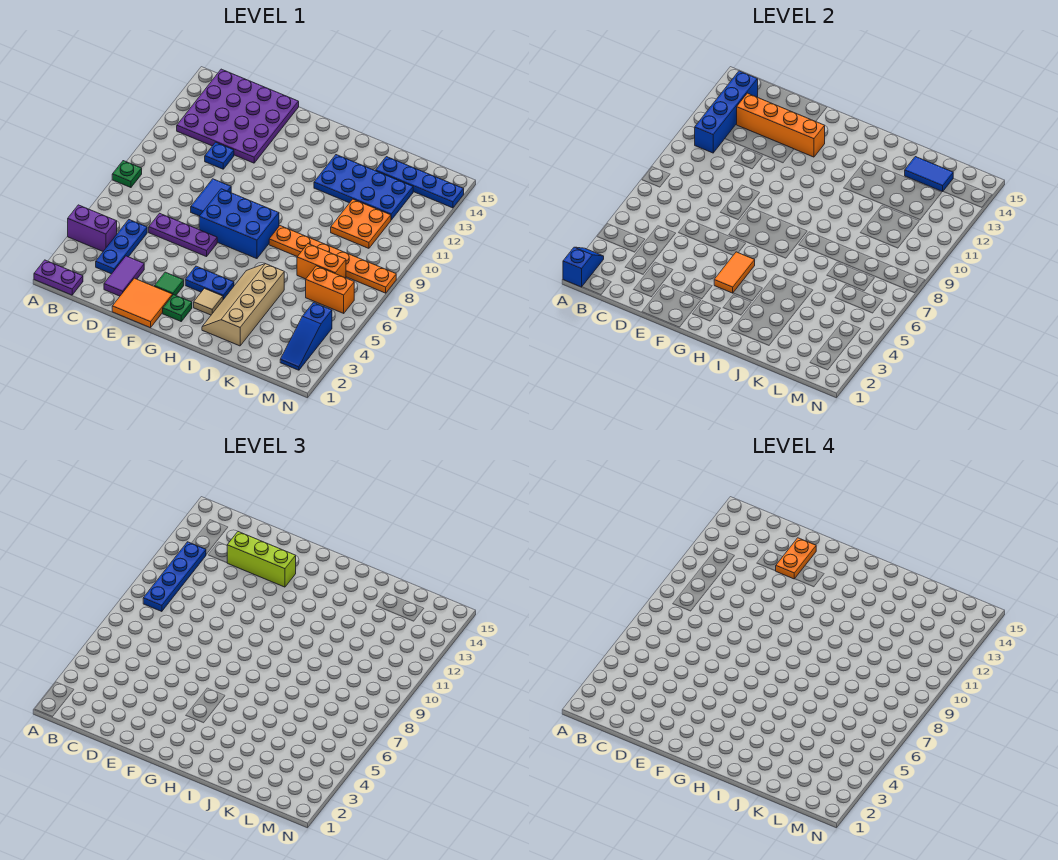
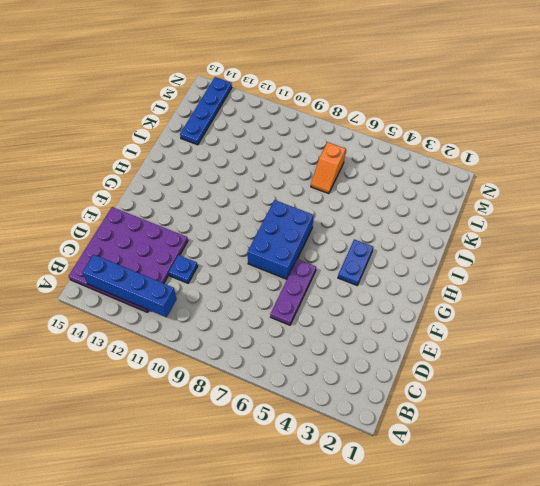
orange slope K7:L7 level 1 top L -> orange brick K7:L7 level 1
none -> purple plate A1:B1 level 1
none -> purple brick A4:B4 level 1
none -> green plate A8 level 1
none -> blue plate C3:C5 level 1

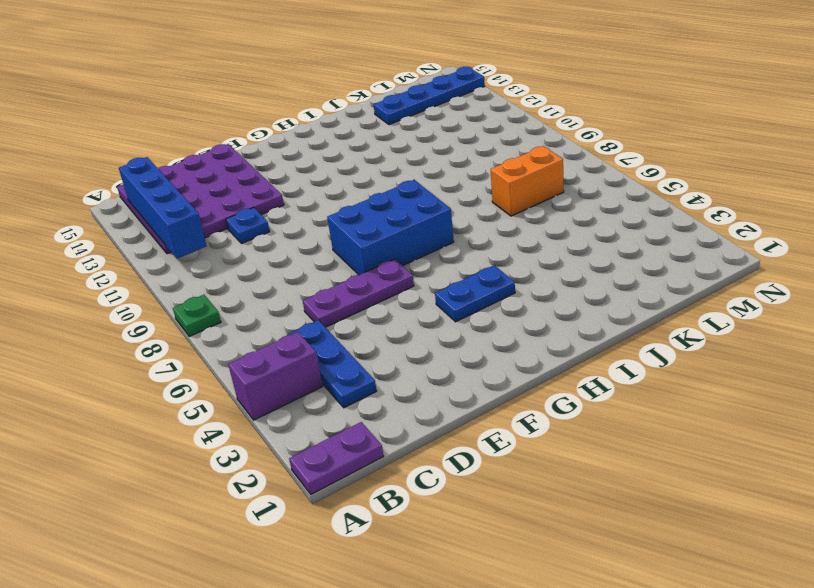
none -> purple tile D2:D3 level 1
none -> orange tile E1:F2 level 1
none -> blue tile E8:E9 level 1
none -> green tile F3 level 1

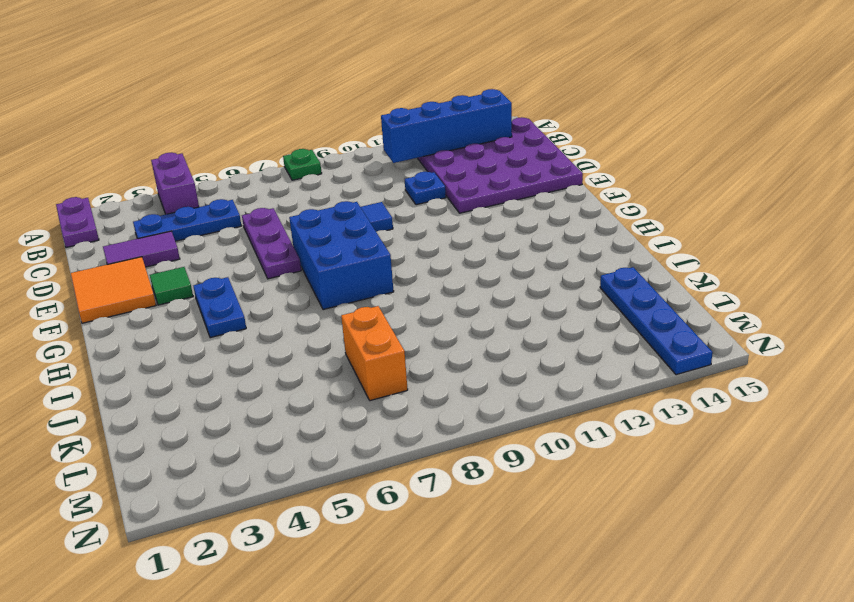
none -> green plate G2 level 1
none -> tan tile H3 level 1
none -> tan slope I2:J5 level 1 top J
none -> orange plate I8:N8 level 1

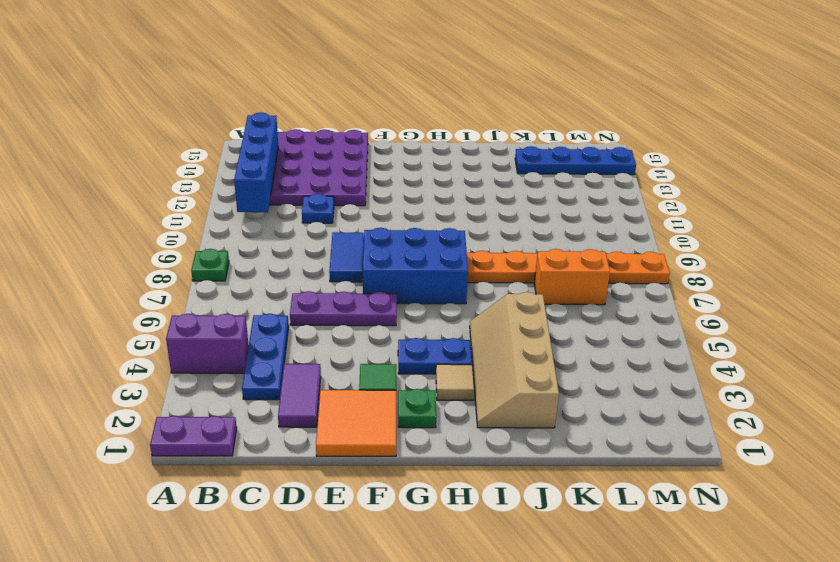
none -> blue plate I12:L13 level 1
none -> orange plate K10:L11 level 1
none -> orange brick L6:M6 level 1
none -> blue slope M2:M4 level 1 top 4

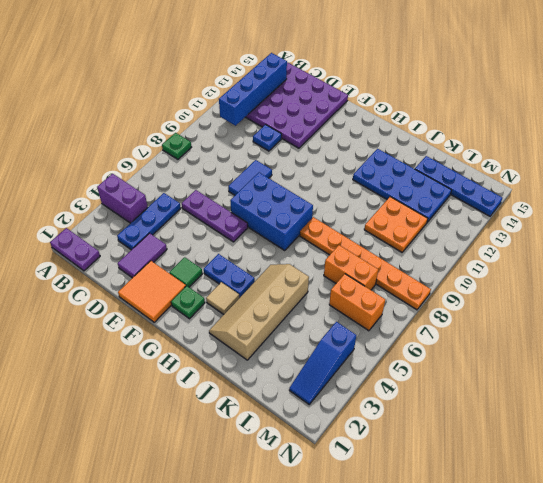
none -> blue slope A1:A2 level 2 top 1
none -> orange brick C13:F13 level 2
none -> orange tile G4:G5 level 2
none -> blue tile K14:L14 level 2

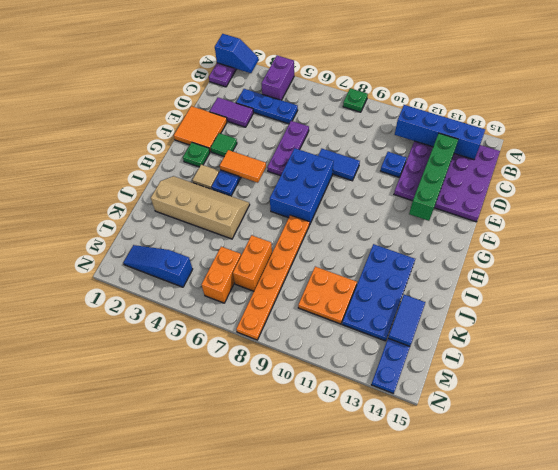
green brick C13:F13 level 2 -> orange brick C13:F13 level 2
none -> blue plate B9:B12 level 3
none -> lime brick D13:F13 level 3
none -> orange plate E13:E14 level 4

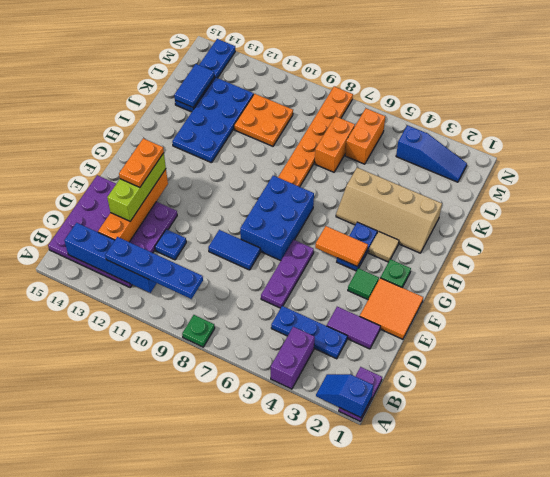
orange plate E13:F13 level 4 -> orange plate E13:E14 level 4

